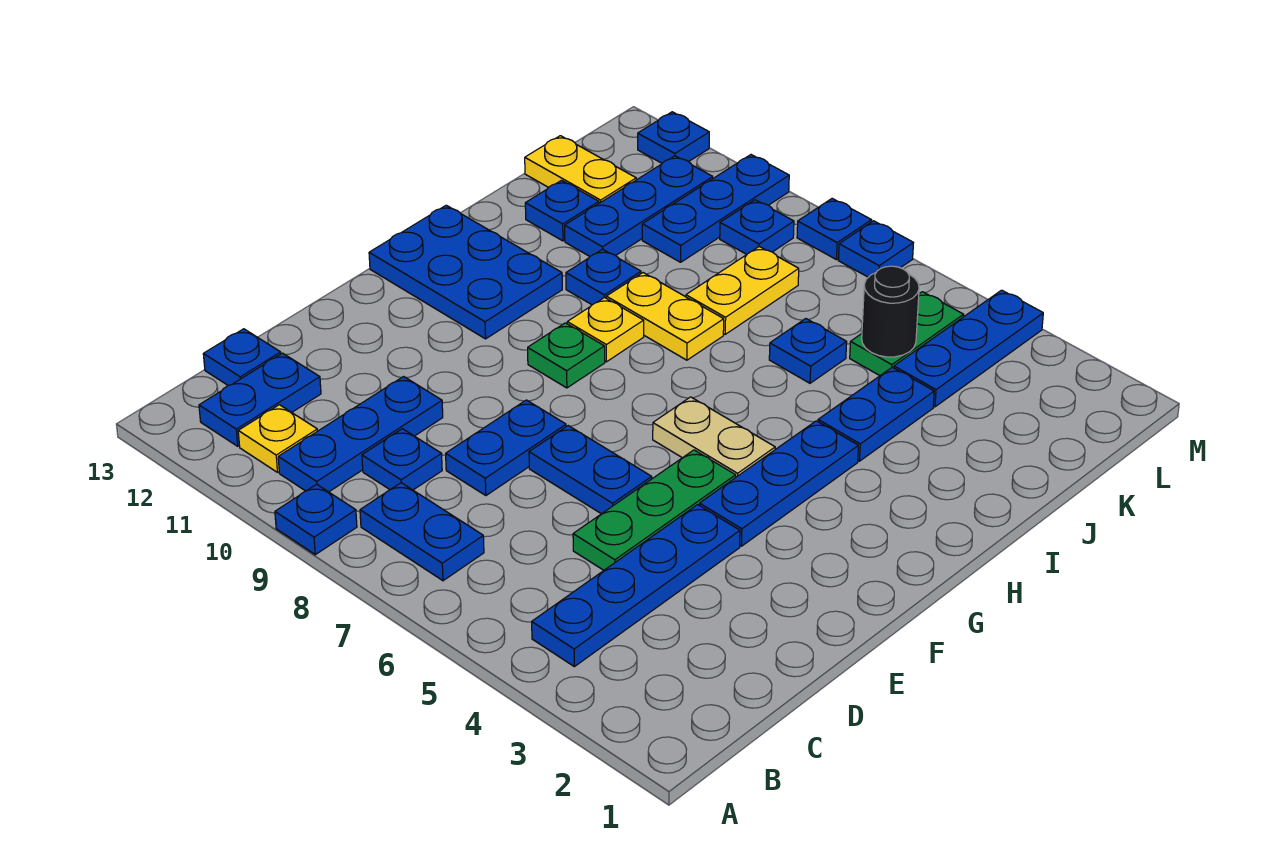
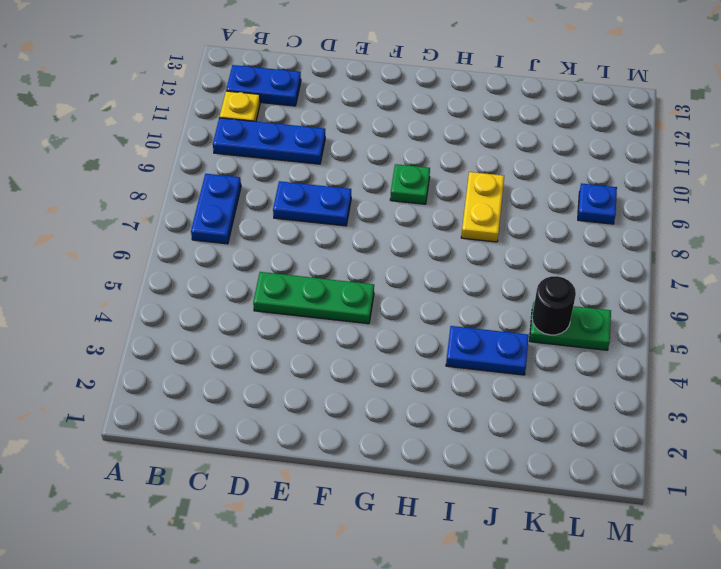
none -> blue plate A9 level 1
none -> blue plate B4:E4 level 1
none -> blue plate C9 level 1
none -> blue plate C13 level 1

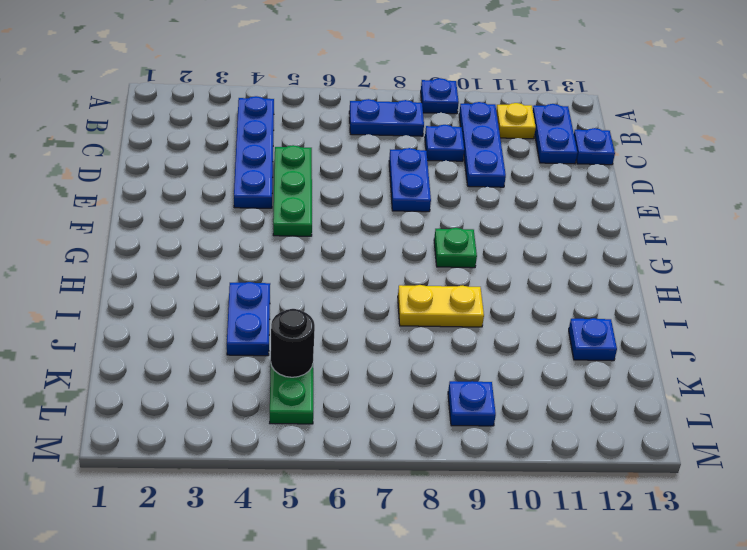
none -> blue plate E6:E7 level 1
none -> blue plate F4:H4 level 1
none -> tan plate G5:G6 level 1
none -> blue plate G11:H13 level 1

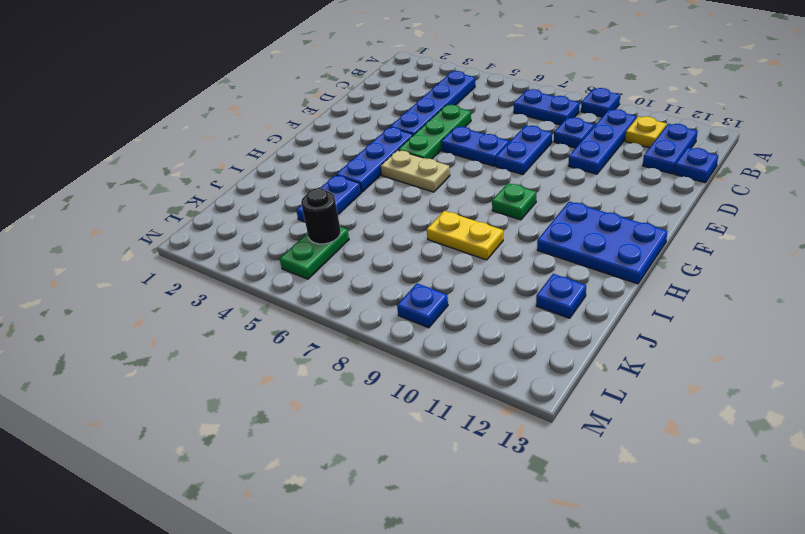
none -> yellow plate H9 level 1
none -> blue plate I10 level 1
none -> blue plate J6 level 1
none -> yellow plate J8:K8 level 1

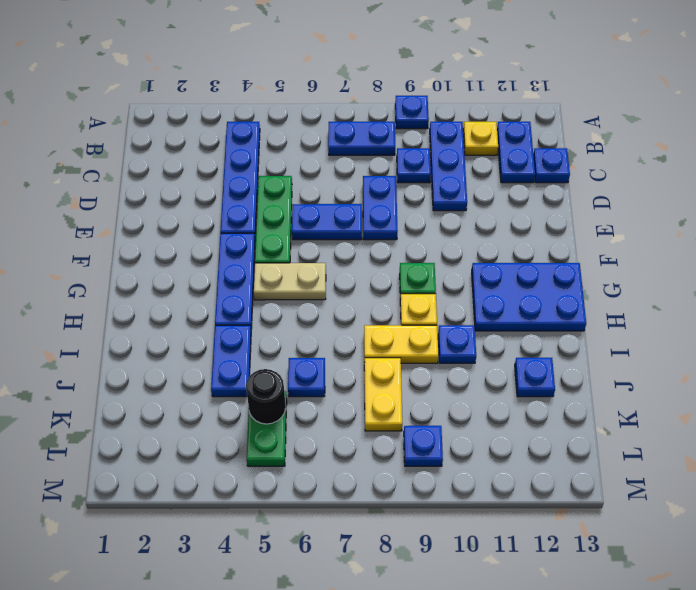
none -> blue plate J11:L11 level 1
none -> blue plate K4:M4 level 1
none -> blue plate K10:M10 level 1
none -> yellow plate K12:K13 level 1

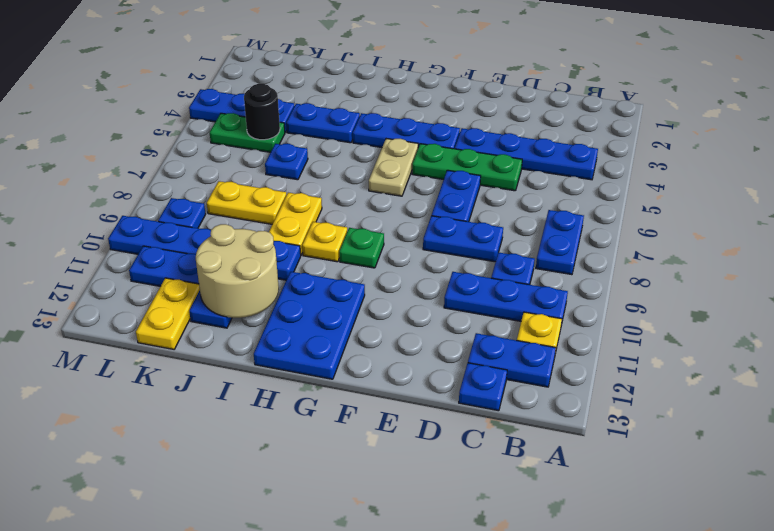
tan round brick I11:J12 level 2 -> none
none -> blue plate A9 level 1
none -> blue plate M7 level 1
none -> blue plate M8 level 1
none -> blue plate M12 level 1

